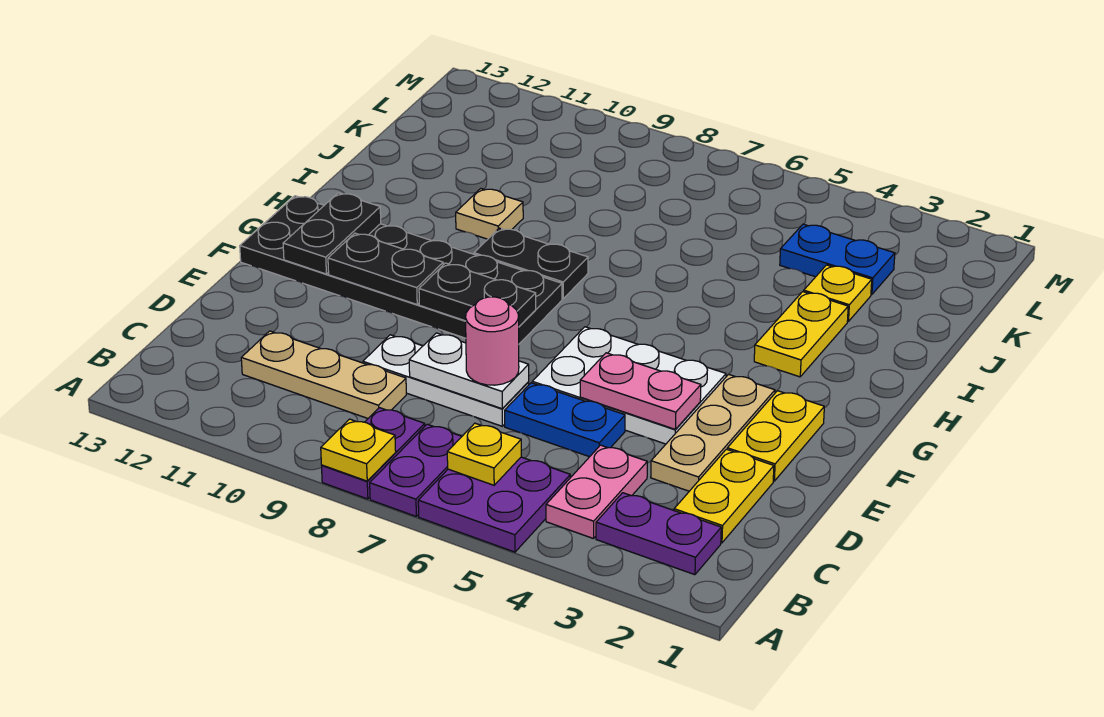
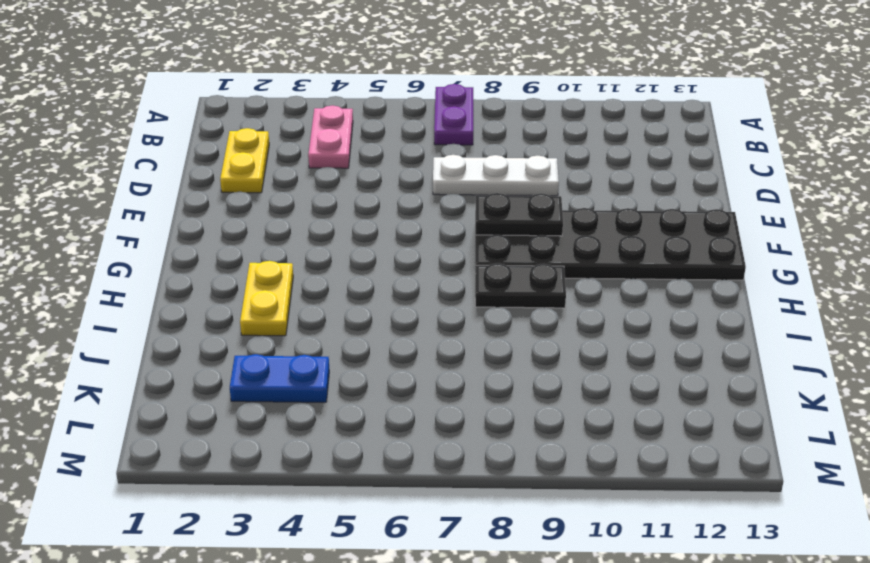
none -> purple plate A5:B6 level 1
none -> purple plate A8:B8 level 1
none -> purple plate B2:B3 level 1

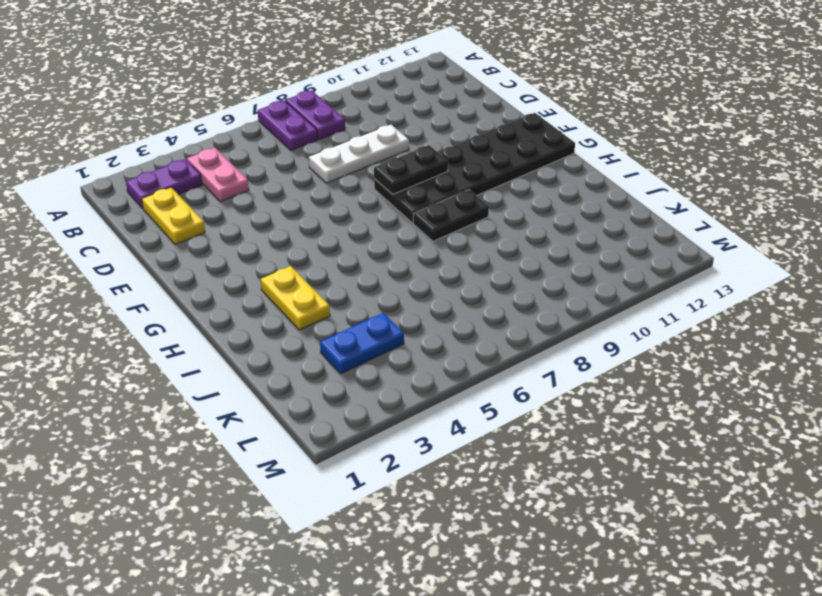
none -> purple plate A5:B6 level 1
none -> tan plate C9:C11 level 1
none -> tan plate D3:F3 level 1

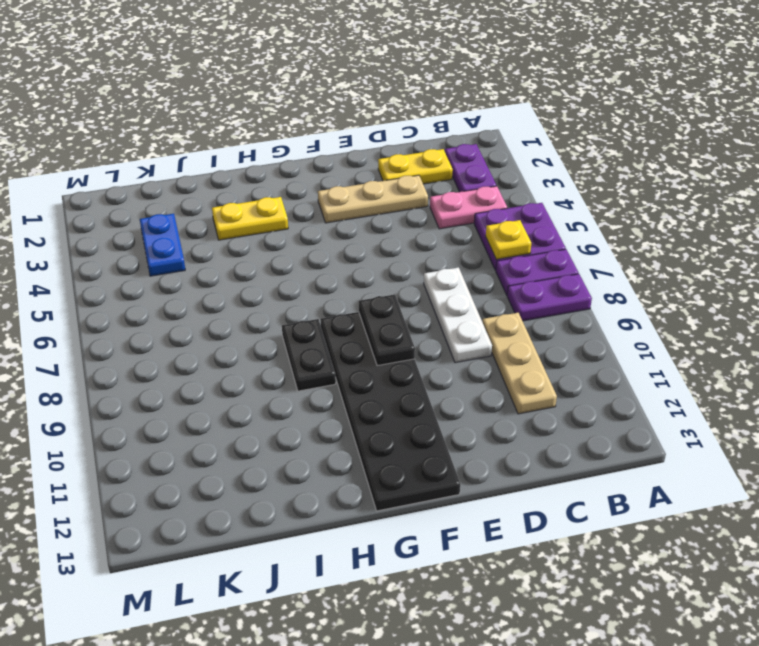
none -> blue plate D5:D6 level 1
none -> yellow plate E2:F2 level 1
none -> white plate E4:F6 level 1

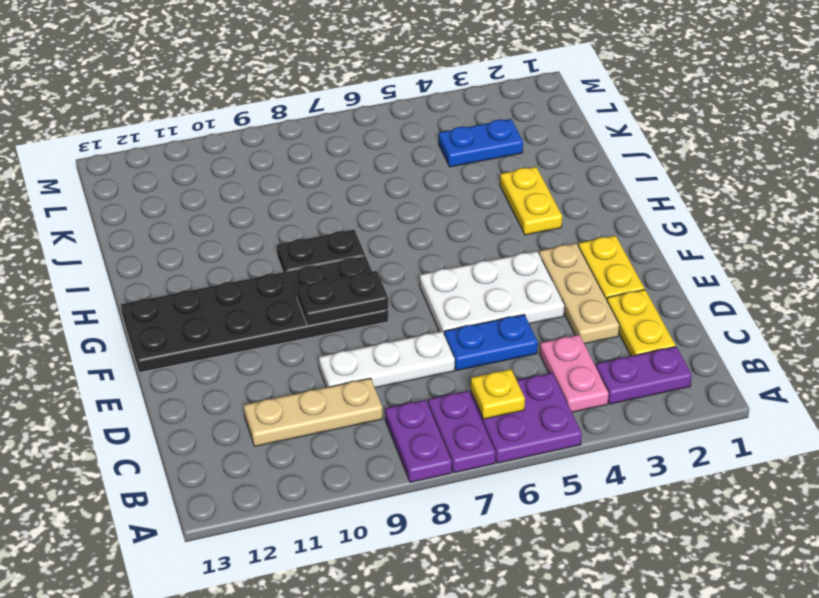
none -> tan plate I10 level 1
none -> yellow plate J3 level 1
none -> yellow plate A8 level 2

